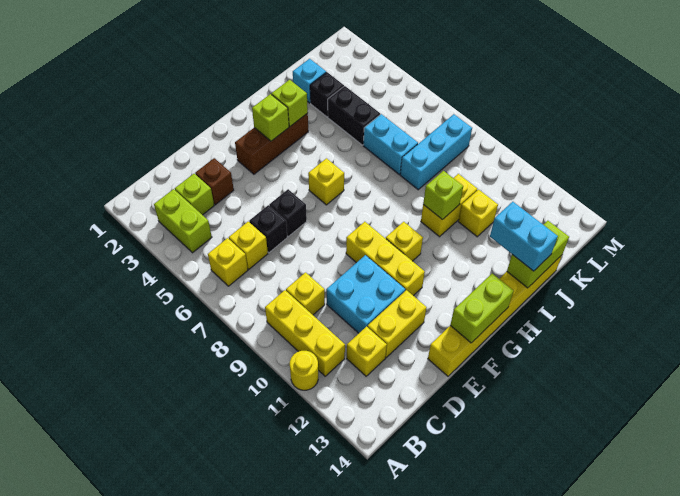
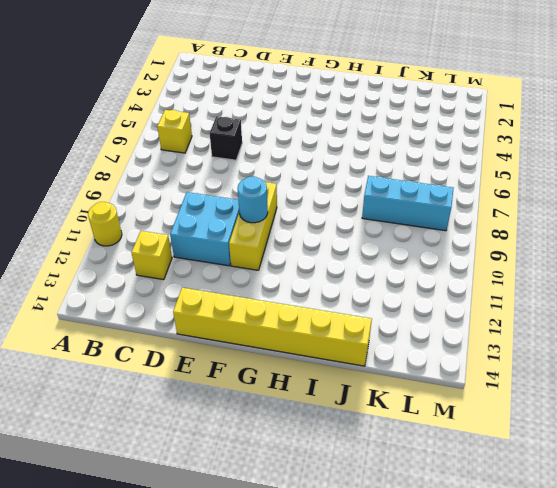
cyan round brick F10 level 2 -> none
none -> lime brick B3:B4 level 1
none -> yellow brick B9:B11 level 1
none -> lime brick C3 level 1
none -> yellow brick C6 level 1

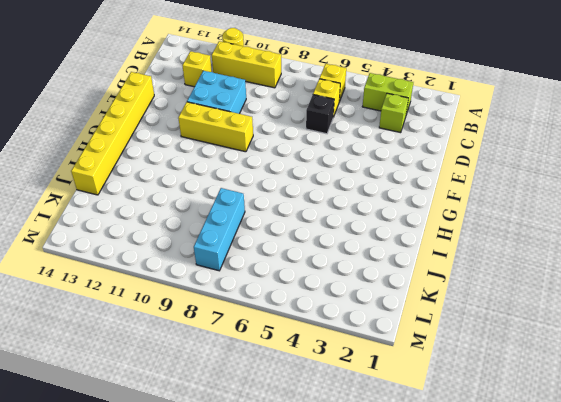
none -> yellow brick C9 level 1
none -> brown brick D3 level 1
none -> yellow brick D12:E12 level 1
none -> black brick E6 level 1

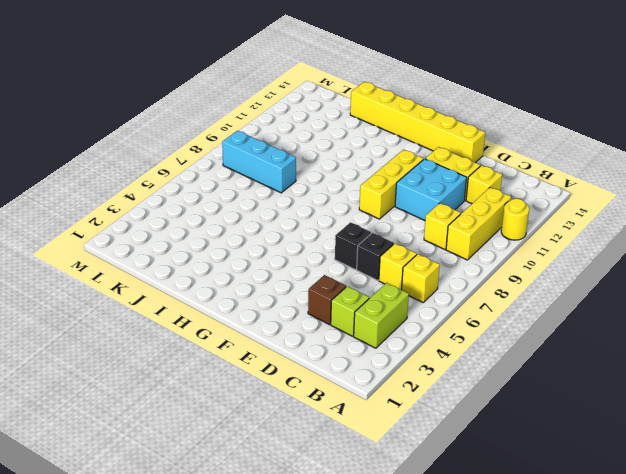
none -> brown brick F3:H3 level 1
none -> yellow brick G6 level 1
none -> yellow brick G10 level 1
none -> yellow brick I10:J10 level 1

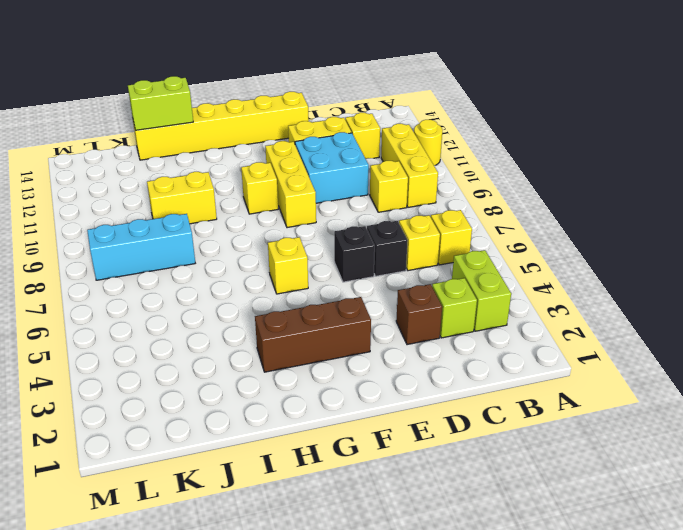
none -> cyan brick J2 level 1
none -> black brick J3 level 1
none -> black brick J4:J5 level 1
none -> cyan brick J6:J7 level 1

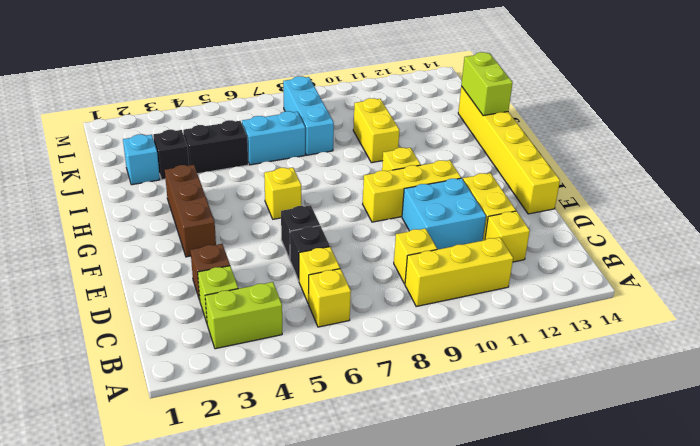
none -> yellow round brick A11 level 1
none -> yellow brick J11 level 1
none -> lime brick F14:G14 level 2
none -> lime brick G3 level 2

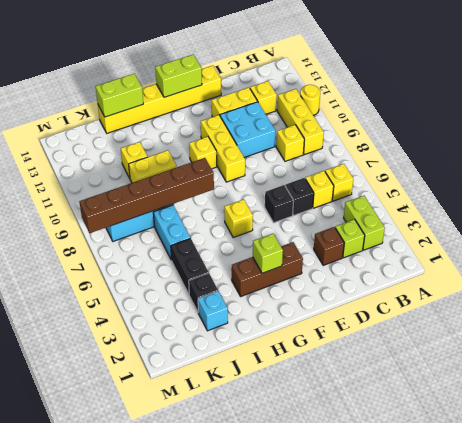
brown brick H8:M8 level 2 -> none
none -> lime brick H3 level 2
none -> lime brick I10 level 2
none -> cyan brick I13:I14 level 3

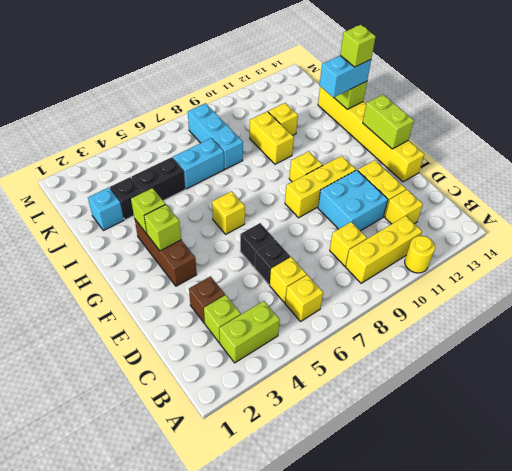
lime brick I14 level 4 -> lime brick I10 level 2

